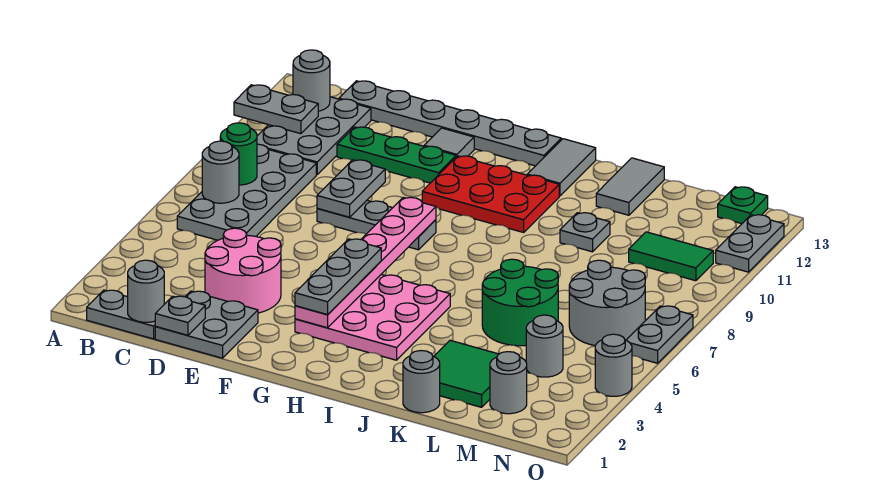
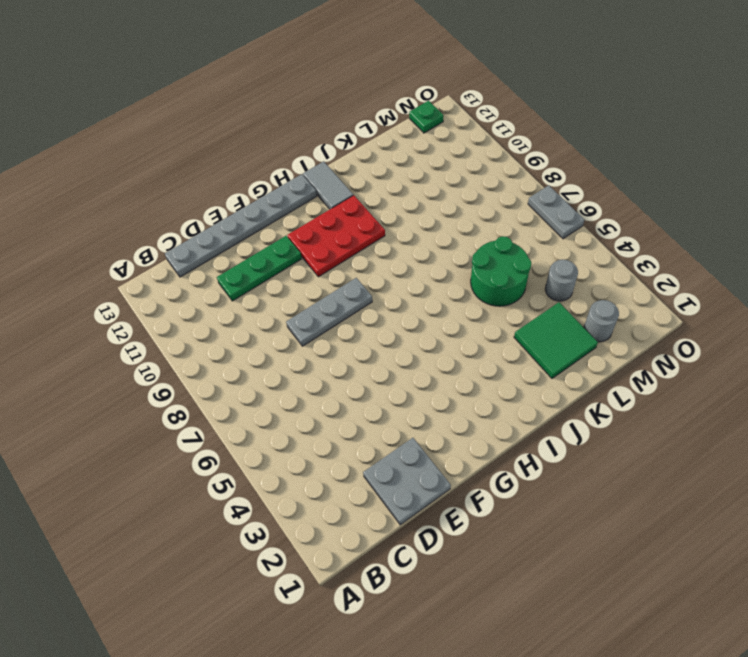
none -> grey plate B1:C1 level 1
none -> grey plate B6:C9 level 1
none -> grey plate B10:C12 level 1
none -> pink round brick D3:E4 level 1

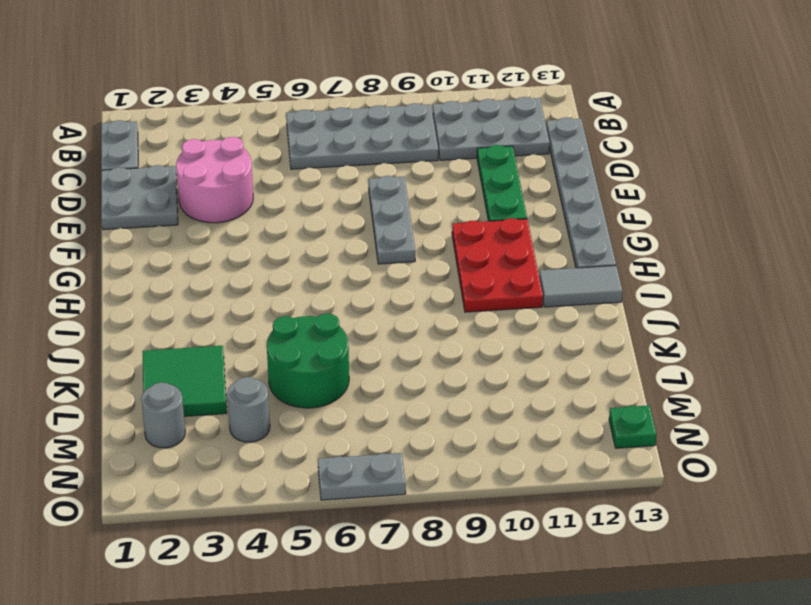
none -> grey tile F12 level 1
none -> pink plate G3:I5 level 1
none -> grey round brick K1 level 1
none -> grey plate K10 level 1

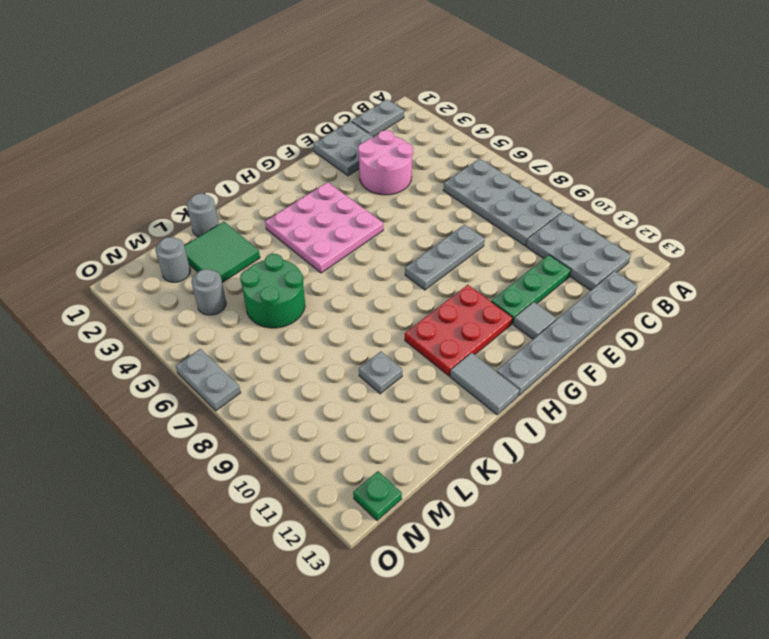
none -> grey tile K12:K13 level 1
none -> grey round brick M6:N7 level 1
none -> green tile M10:N10 level 1
none -> grey round brick O4 level 1

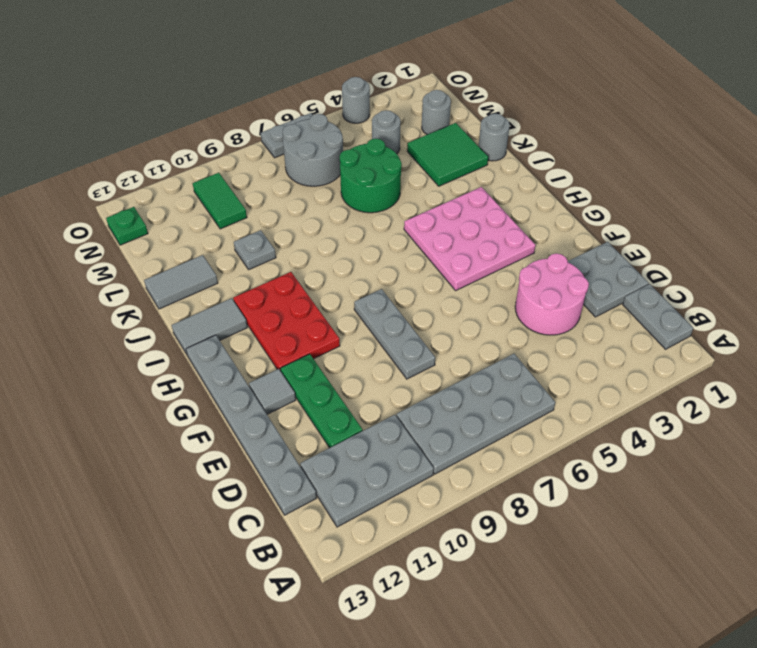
none -> grey plate O11:O12 level 1
none -> grey plate A11:B11 level 2
none -> grey round brick B7 level 2
none -> green round brick B8 level 2

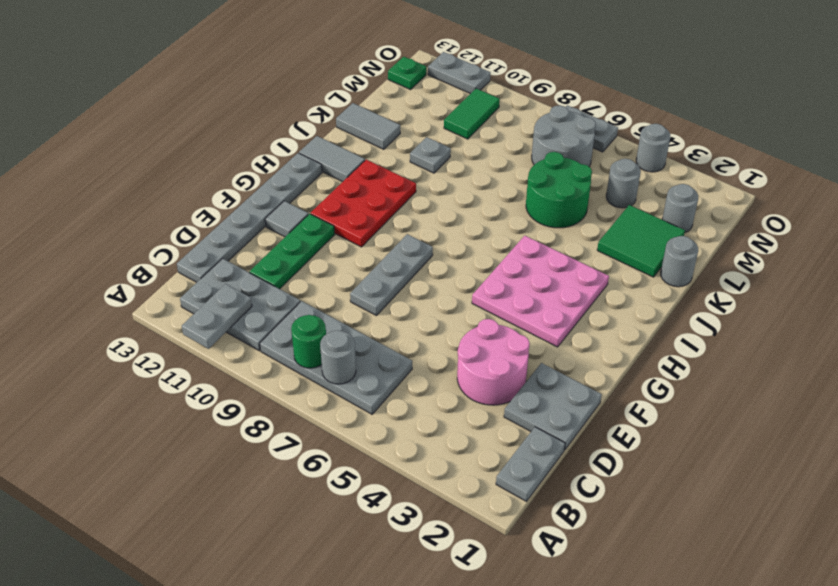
none -> grey round brick B12 level 2
none -> grey round brick C1 level 2
none -> grey plate D1 level 2
none -> grey plate E8:E9 level 2

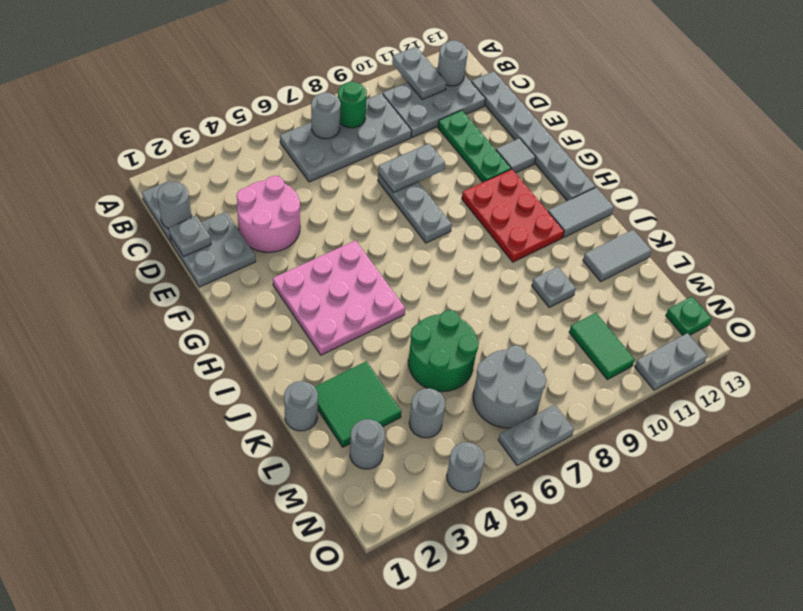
none -> pink plate G3:G8 level 2
none -> grey plate G3:G5 level 3

